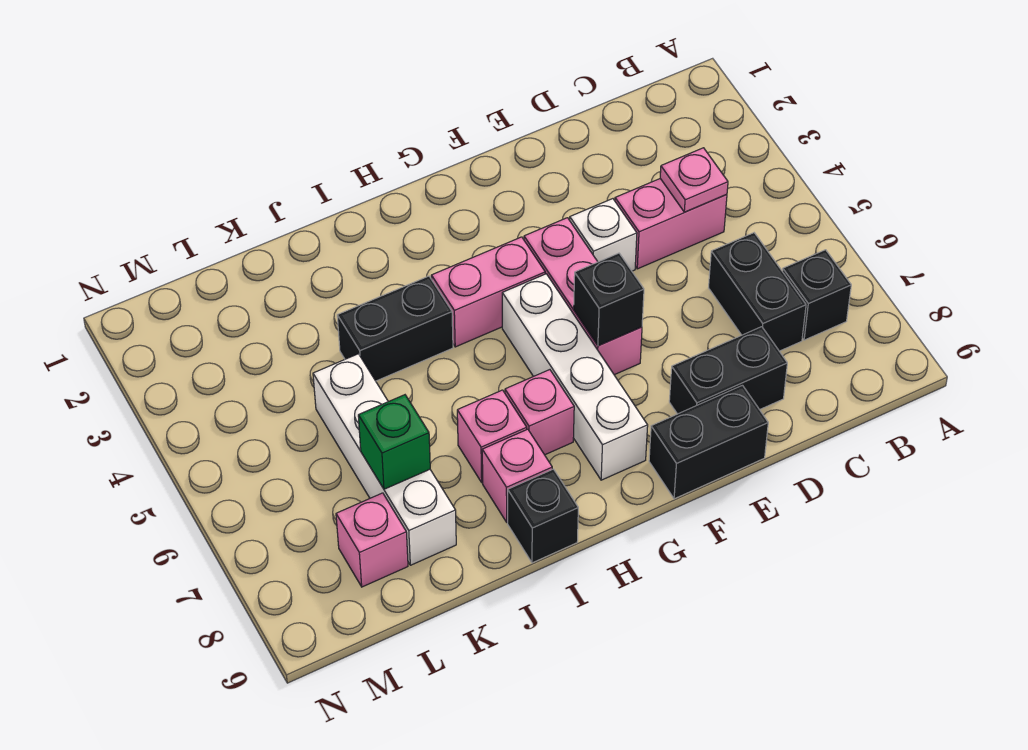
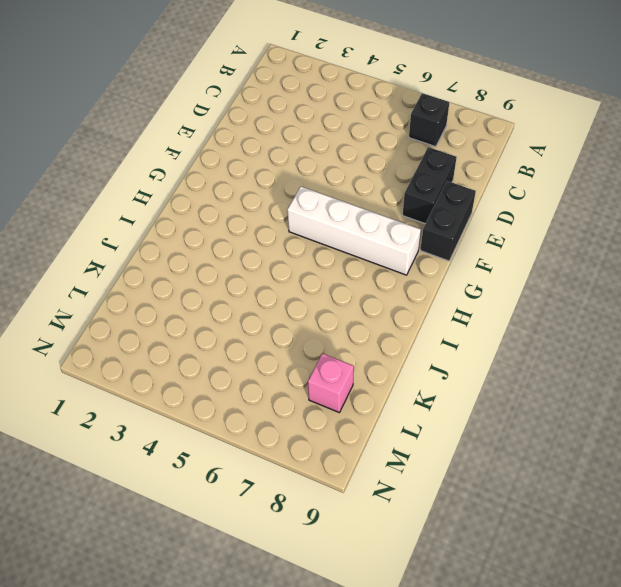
none -> pink brick C4:D4 level 1
none -> black brick C6:C7 level 1
none -> white brick E4 level 1

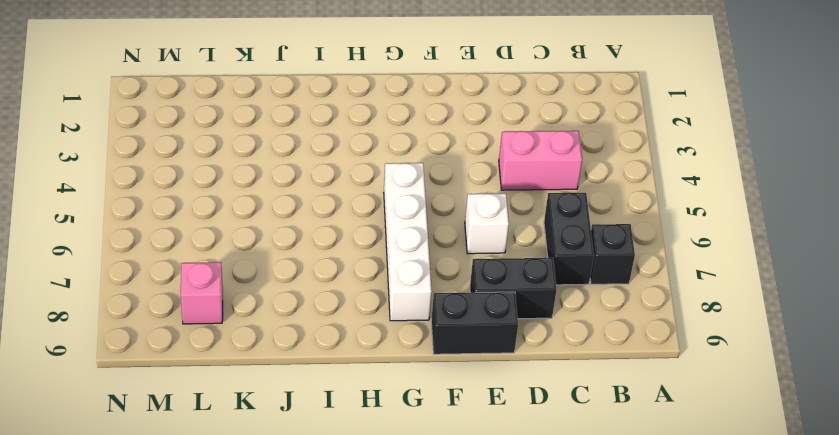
white brick E6 level 1 -> white brick E4 level 1
none -> pink brick F4:F6 level 1
none -> pink brick G4:H4 level 1
none -> pink brick H7 level 1

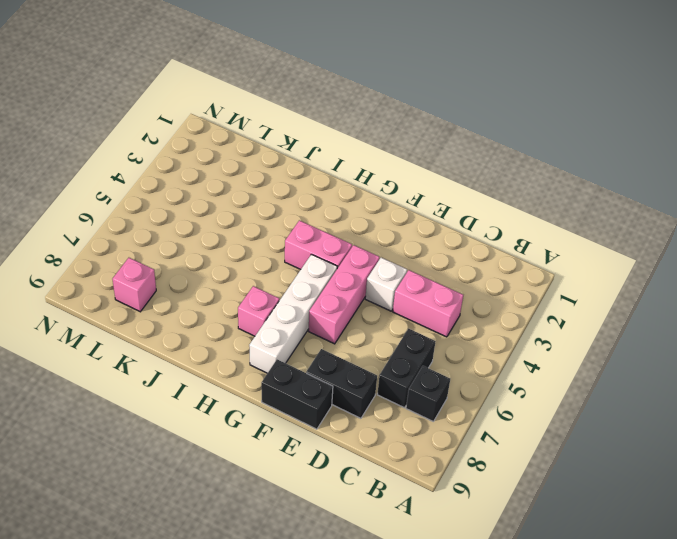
none -> black brick I4:J4 level 1
none -> pink brick I7 level 1
none -> pink brick I8 level 1

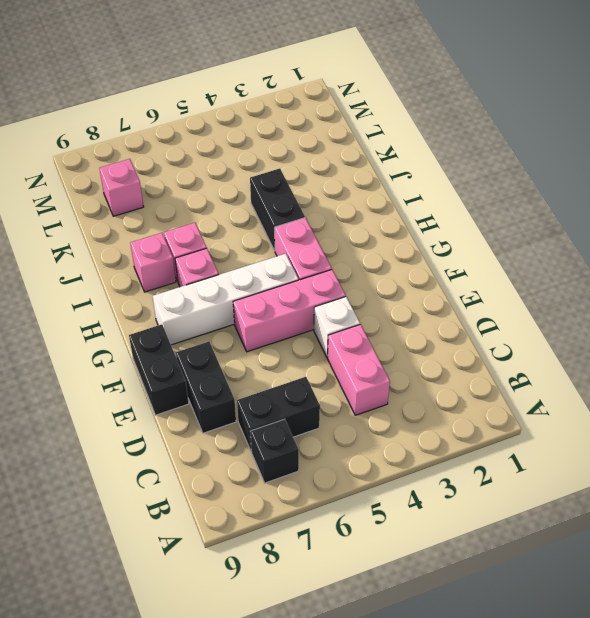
none -> black brick I9 level 1
none -> white brick K5:K8 level 1
none -> pink plate C4 level 2

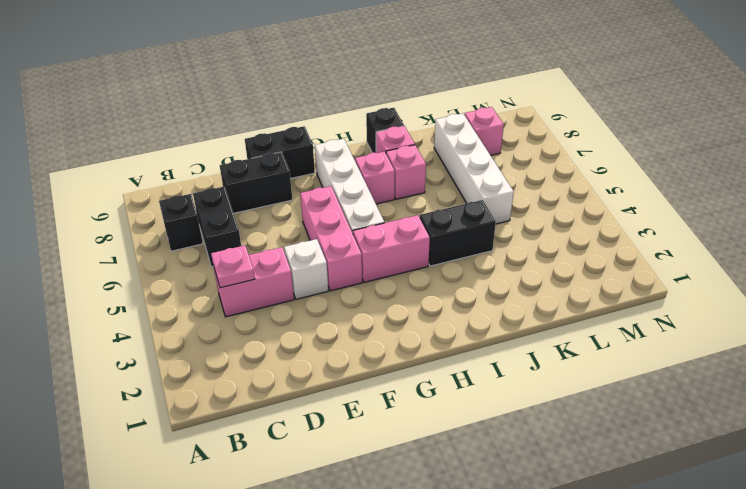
none -> black brick F6 level 2
none -> green brick K7 level 2

